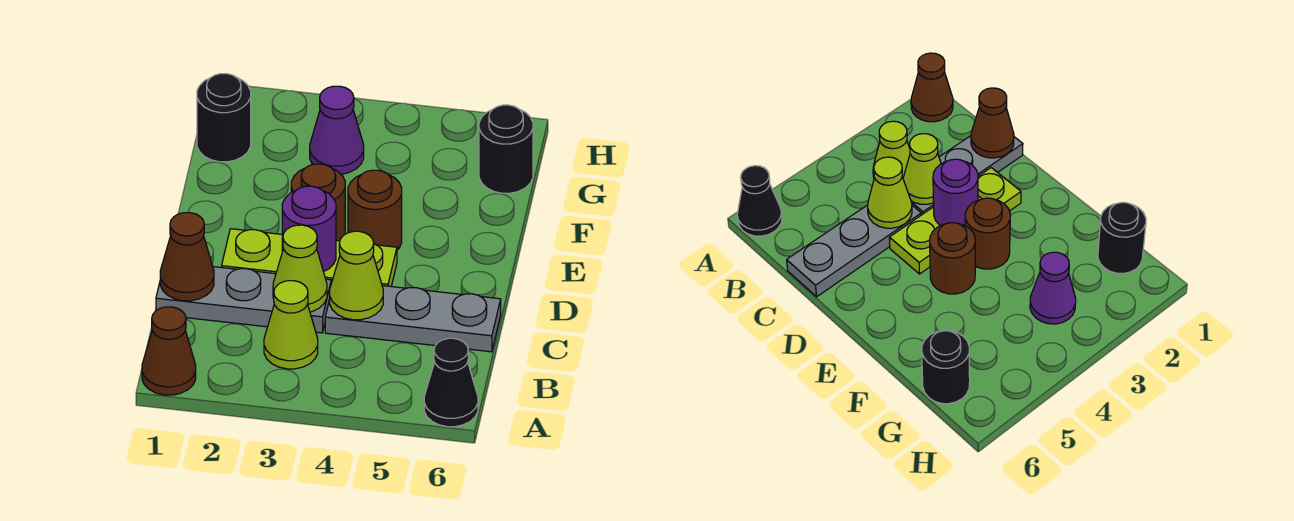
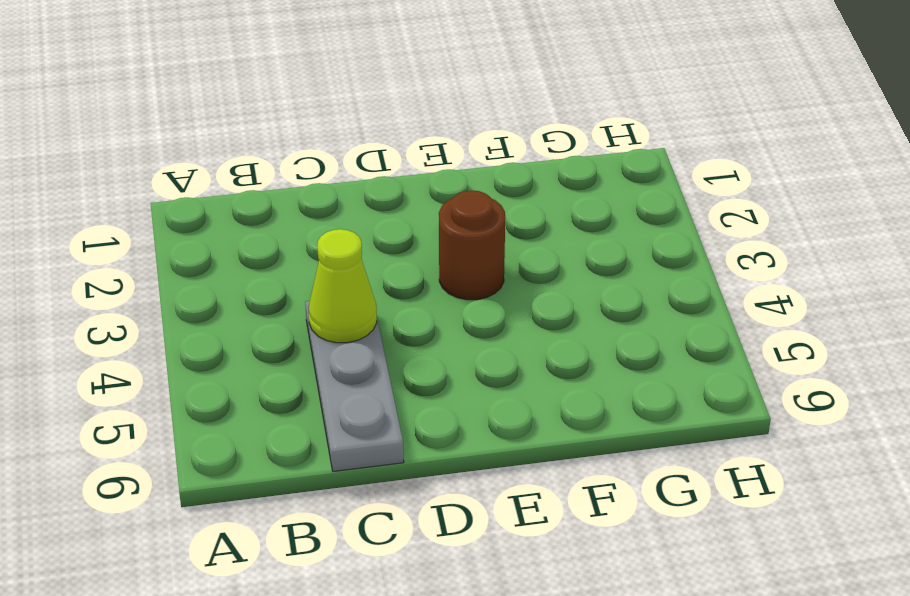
none -> brown cone A1 level 1
none -> black cone A6 level 1
none -> lime cone B3 level 1

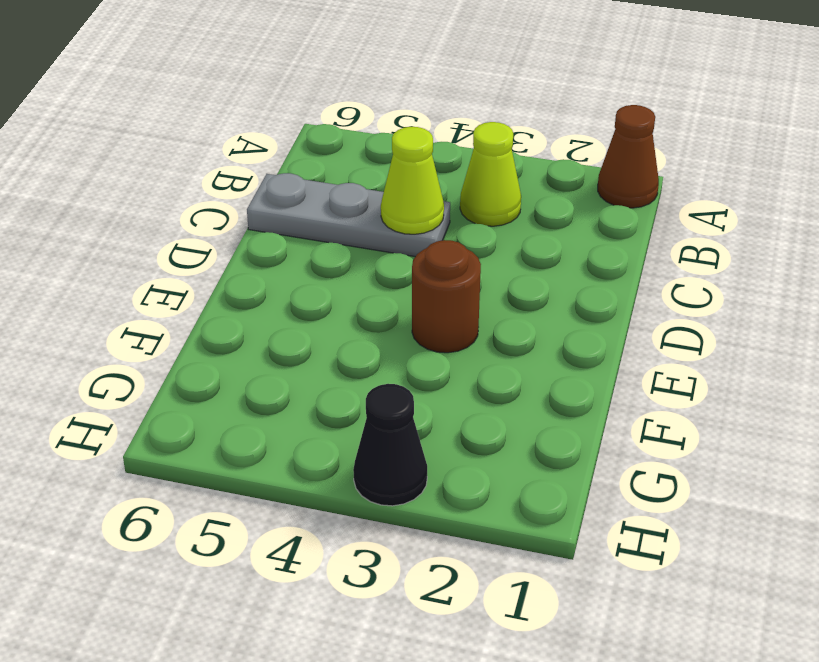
black cone H3 level 1 -> black cone A6 level 1
none -> grey plate C1:C3 level 1
none -> lime plate D2:D4 level 1
none -> brown round brick E4 level 1

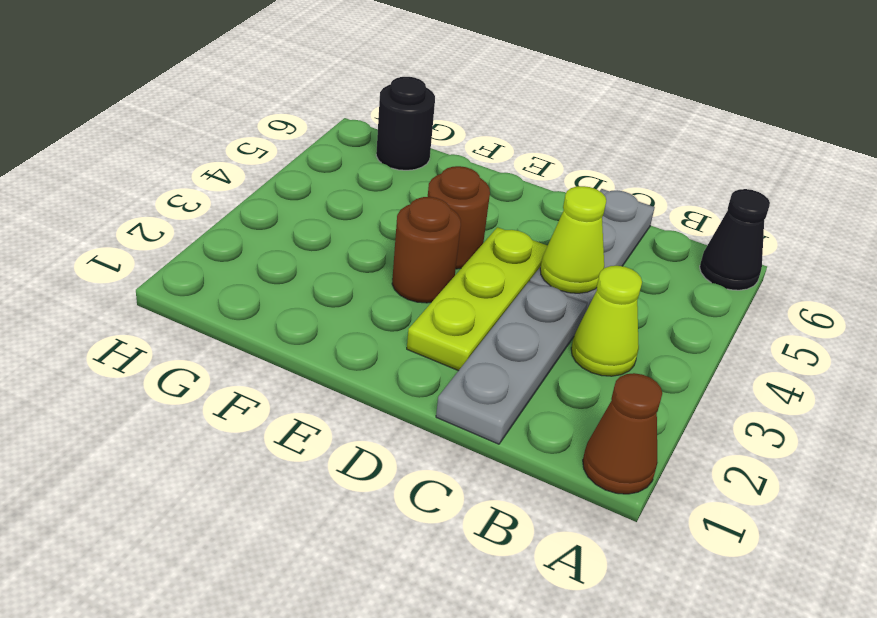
none -> black round brick G1 level 1
none -> purple cone G3 level 1
none -> brown cone C1 level 2

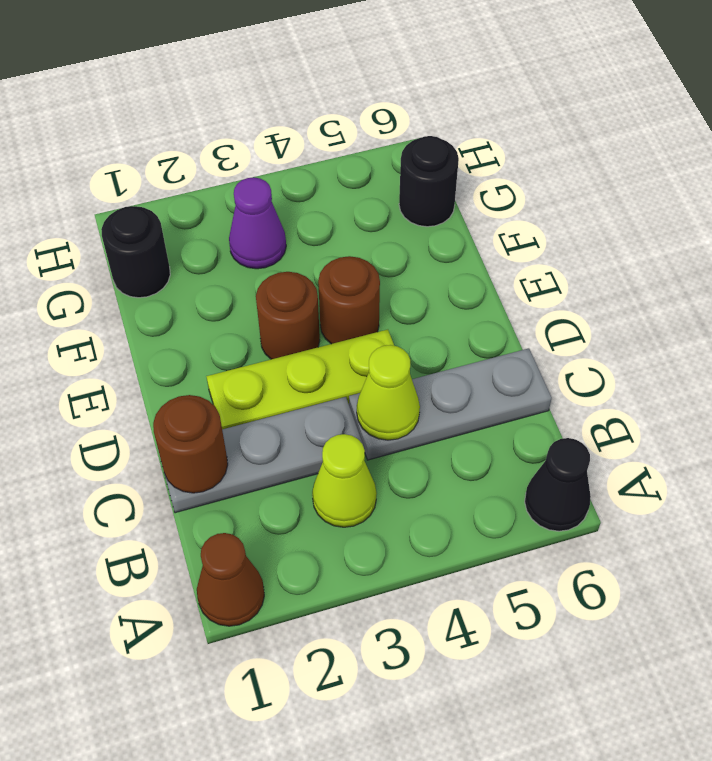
brown round brick C1 level 2 -> brown cone C1 level 2
none -> lime cone C3 level 2
none -> purple round brick D3 level 2

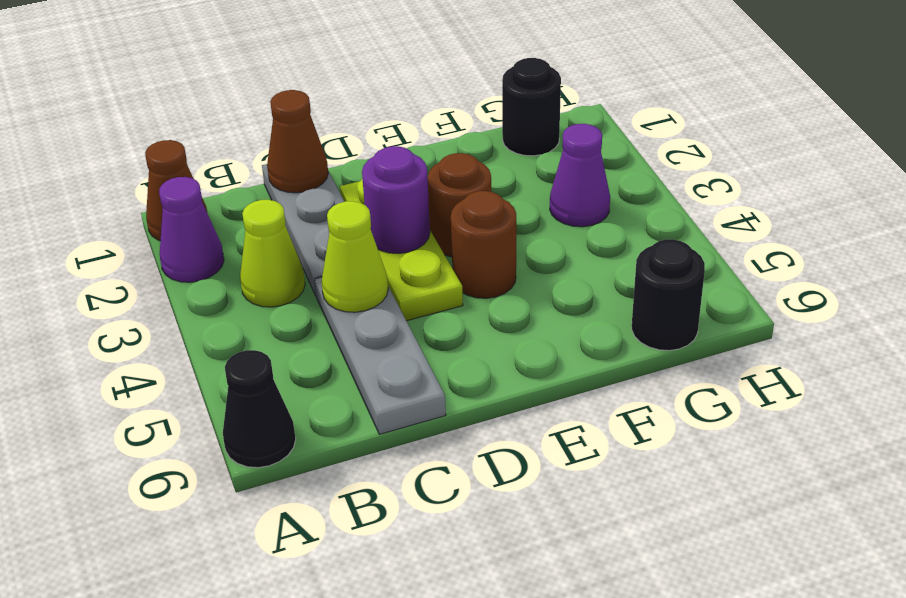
purple cone A2 level 1 -> none
none -> lime cone C3 level 2

